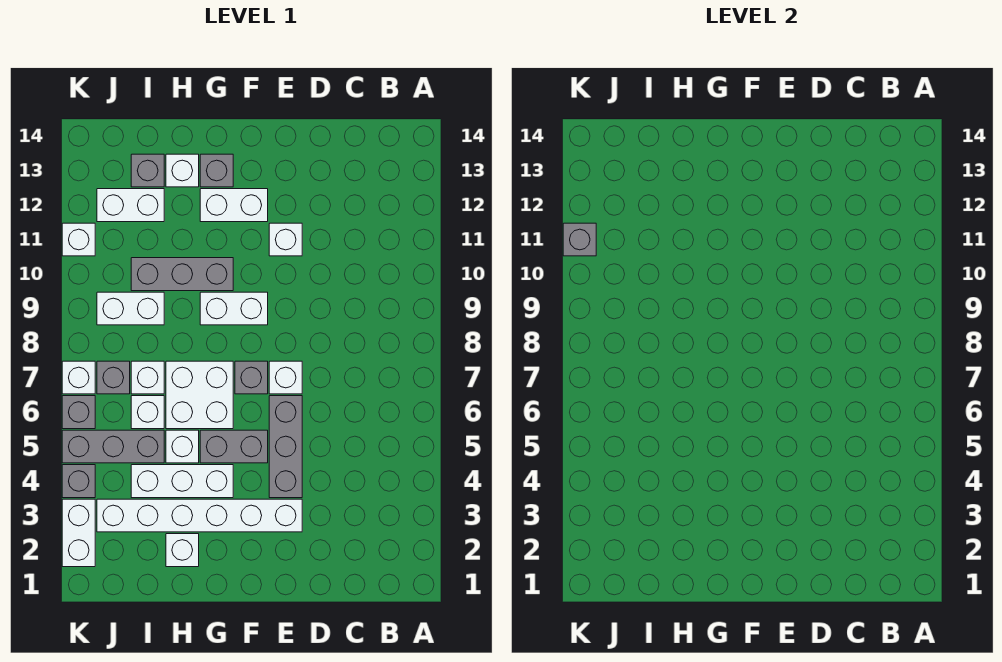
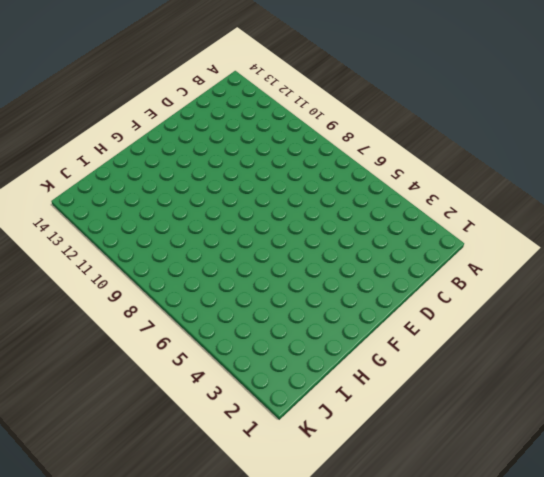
none -> white brick E3:J3 level 1
none -> grey brick E4:E6 level 1
none -> white brick E7 level 1

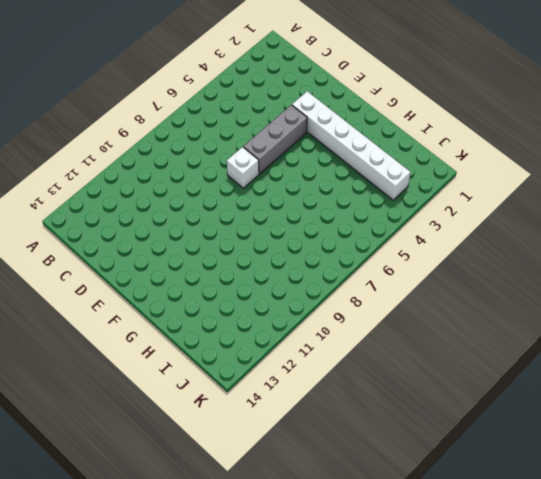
none -> white brick E11 level 1
none -> grey brick F5:G5 level 1
none -> grey brick F7 level 1

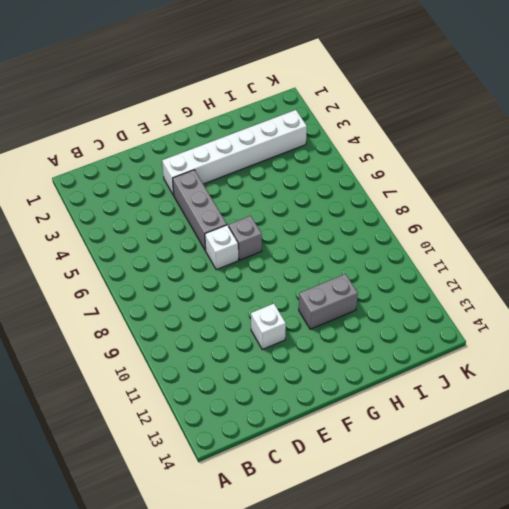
grey brick G11:H11 level 1 -> grey brick F5:G5 level 1
none -> white brick F9:G9 level 1
none -> white brick F12:G12 level 1
none -> white brick G4:I4 level 1

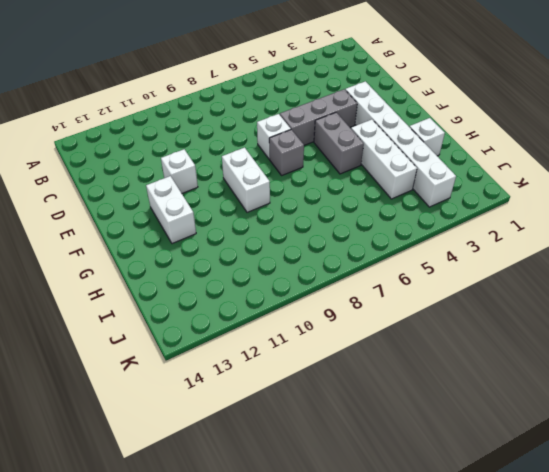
none -> white brick G6:H7 level 1
none -> grey brick G10:I10 level 1
none -> grey brick G13 level 1

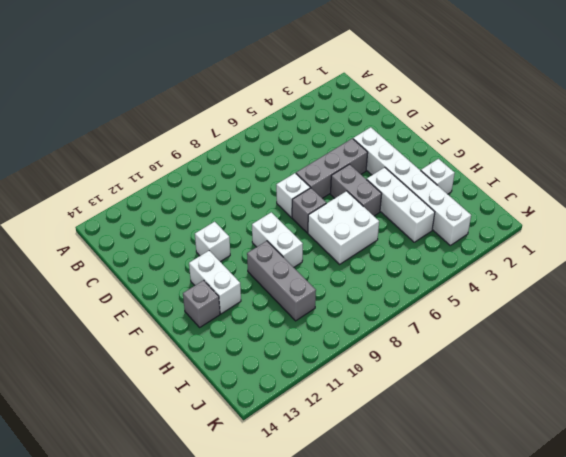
none -> white brick H5 level 1
none -> white brick H13 level 1
none -> grey brick I5:K5 level 1

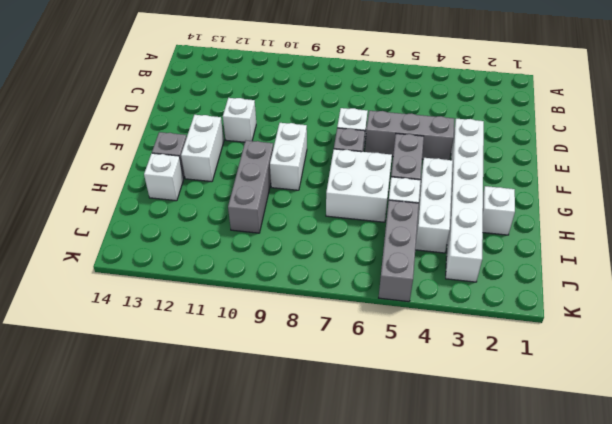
none -> white brick I6 level 1
none -> white brick I7 level 1
none -> white brick I9:J9 level 1

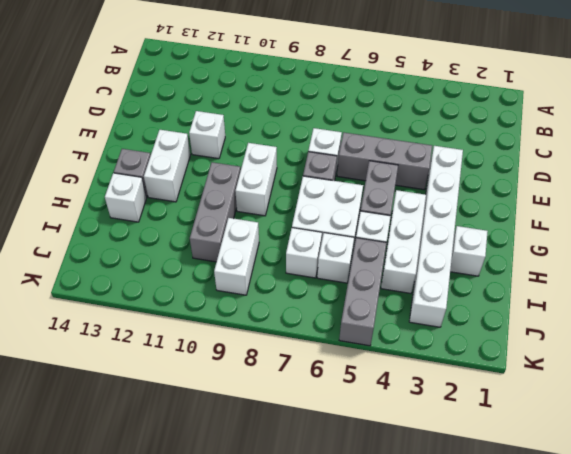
none -> white brick I12:J12 level 1
none -> grey brick I13 level 1
none -> grey brick J7 level 1

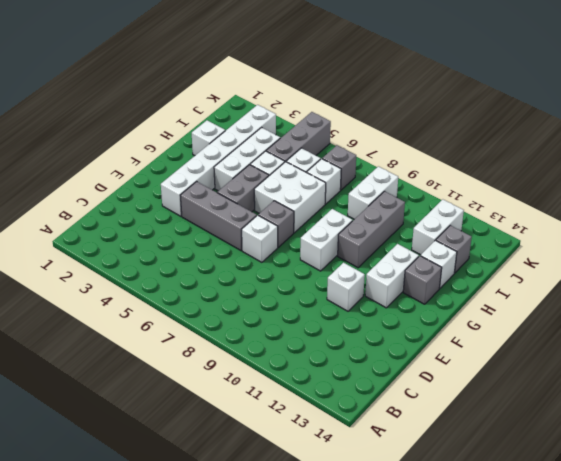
none -> white brick K2:K3 level 1
none -> grey brick K4 level 1
none -> grey brick K6 level 1

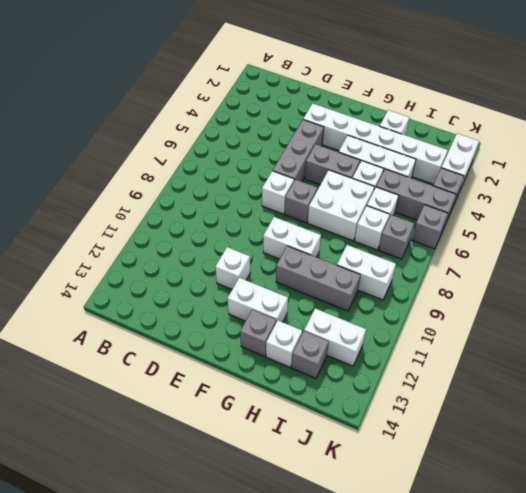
none -> white brick K7 level 1
none -> white brick K11 level 1
none -> grey brick K11 level 2

